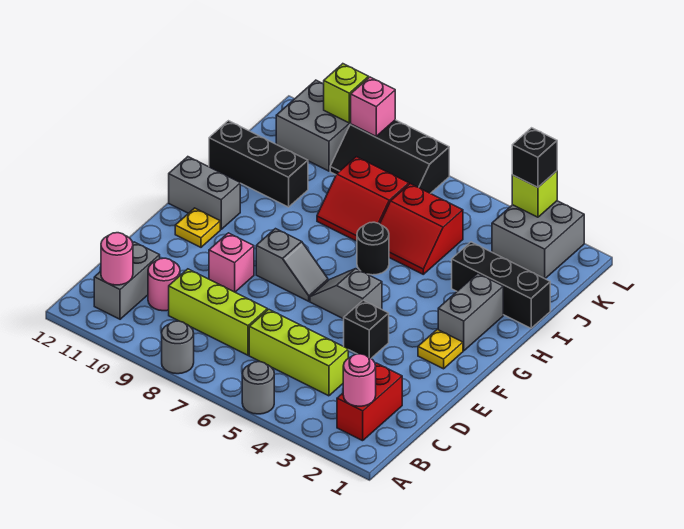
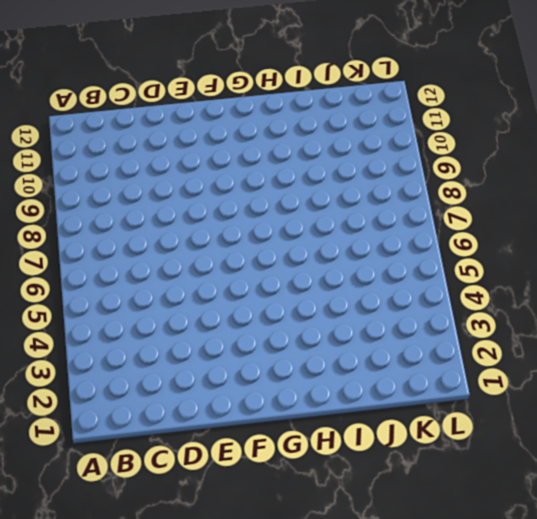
none -> grey round brick A5 level 1
none -> grey round brick A8 level 1
none -> red brick B2:C2 level 1

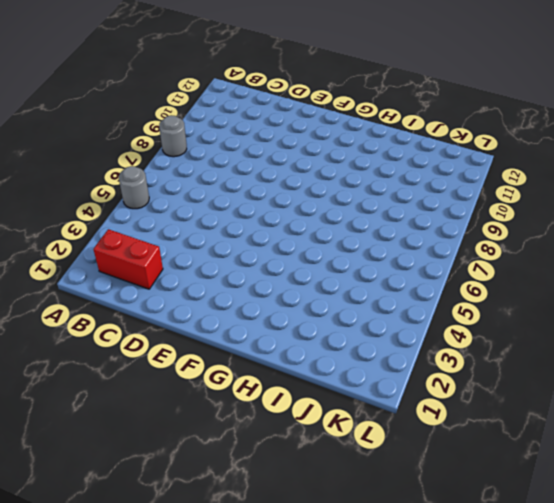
none -> grey brick B11:C11 level 1
none -> lime brick C4:C6 level 1
none -> lime brick C7:C9 level 1

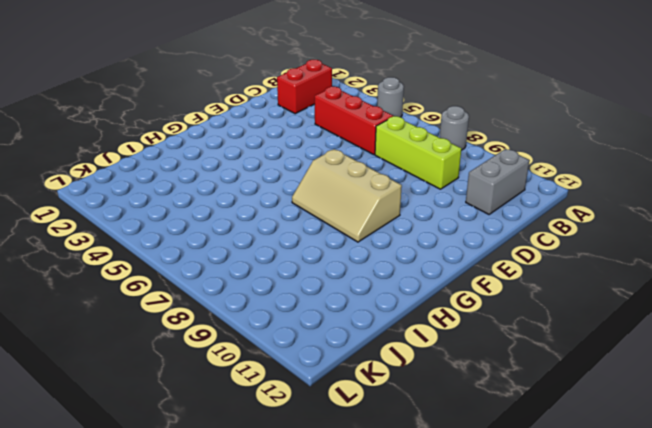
red brick C4:C6 level 1 -> lime brick C4:C6 level 1
tan slope F7:G9 level 1 top F -> grey slope F7:F8 level 1 top 8
none -> pink round brick C10 level 1
none -> black brick E4 level 1
none -> pink brick E9 level 1

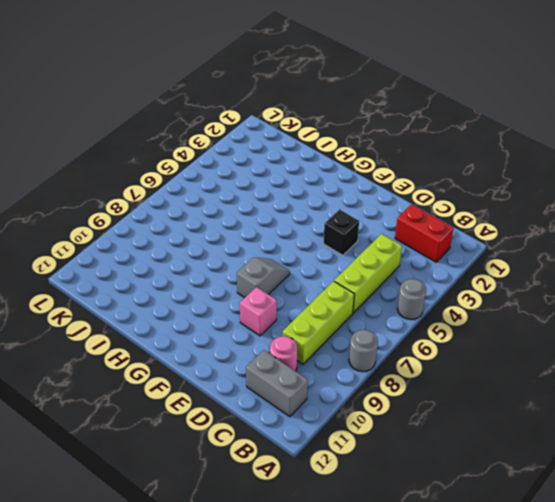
none -> yellow plate F2 level 1
none -> grey slope F5:F6 level 1 top 5
none -> yellow plate F11 level 1

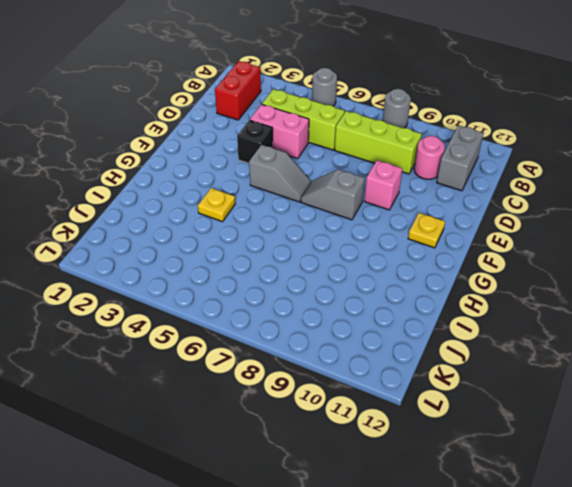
pink brick D4:D5 level 1 -> none
yellow plate H4 level 1 -> yellow plate F2 level 1
none -> grey brick G2:H2 level 1
none -> grey brick G11:G12 level 1
none -> black round brick H6 level 1

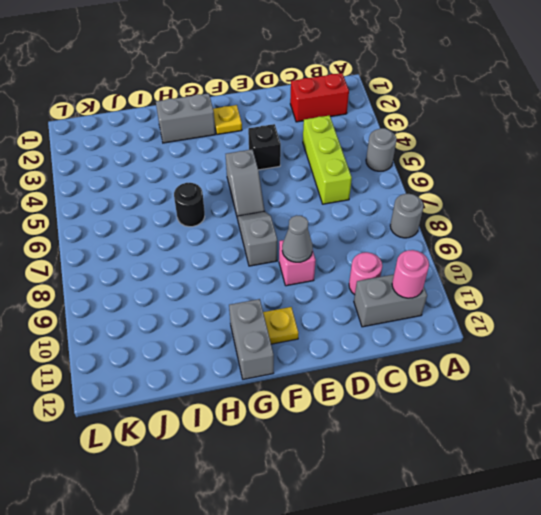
grey cone E9 level 2 -> none
none -> lime brick C7:C9 level 1
none -> black brick I1:I3 level 1
none -> red slope I5:J6 level 1 top J

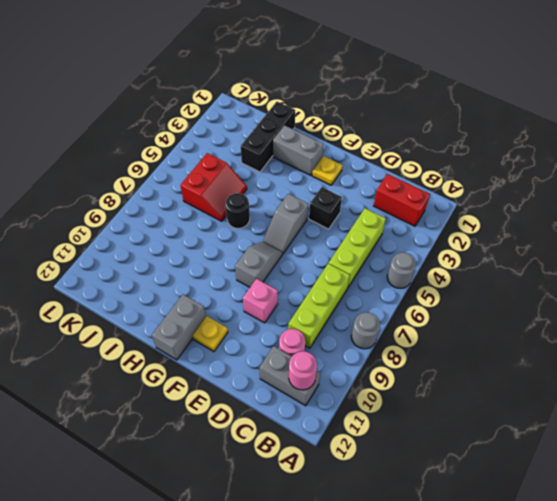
none -> red slope I7:J8 level 1 top J
none -> black brick I10:I12 level 1
none -> grey brick K2:L3 level 1

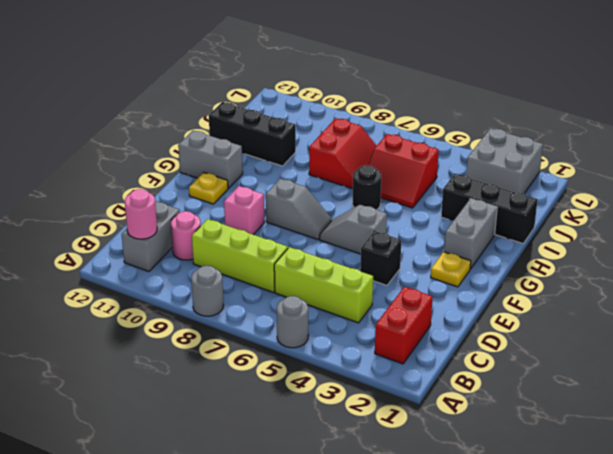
red slope I7:J8 level 1 top 8 -> red slope I7:J8 level 1 top J
none -> black slope K7:L9 level 1 top L
none -> grey brick K10:L11 level 1
none -> pink round brick B2 level 2

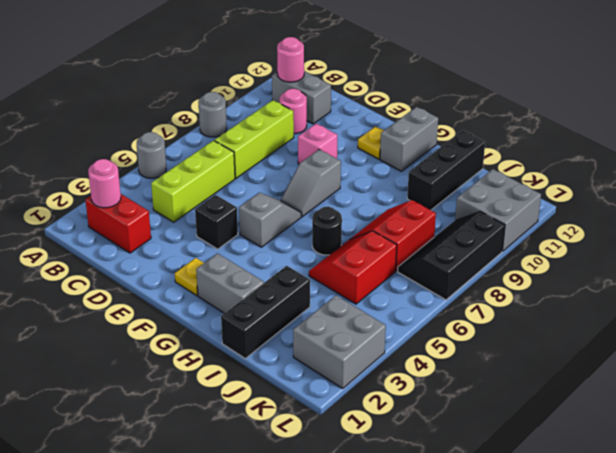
none -> lime brick L3 level 2
none -> pink brick L9 level 2
none -> lime brick L10 level 2

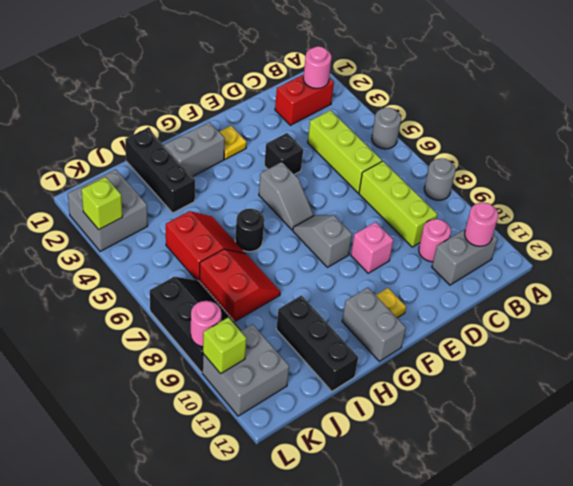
pink round brick L9 level 2 -> pink brick L9 level 2
none -> black brick L3 level 3

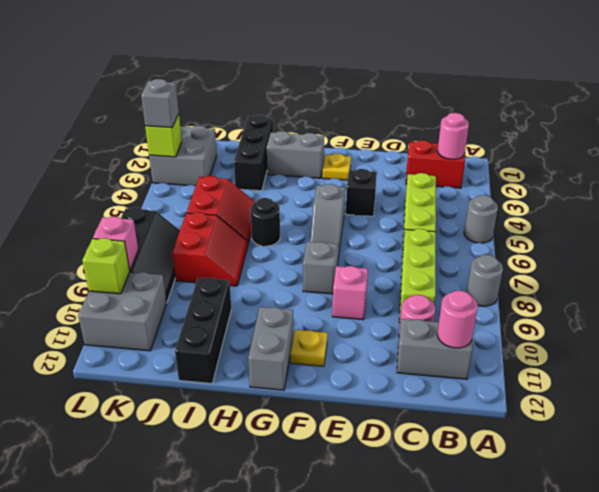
grey brick L3 level 3 -> black brick L3 level 3

